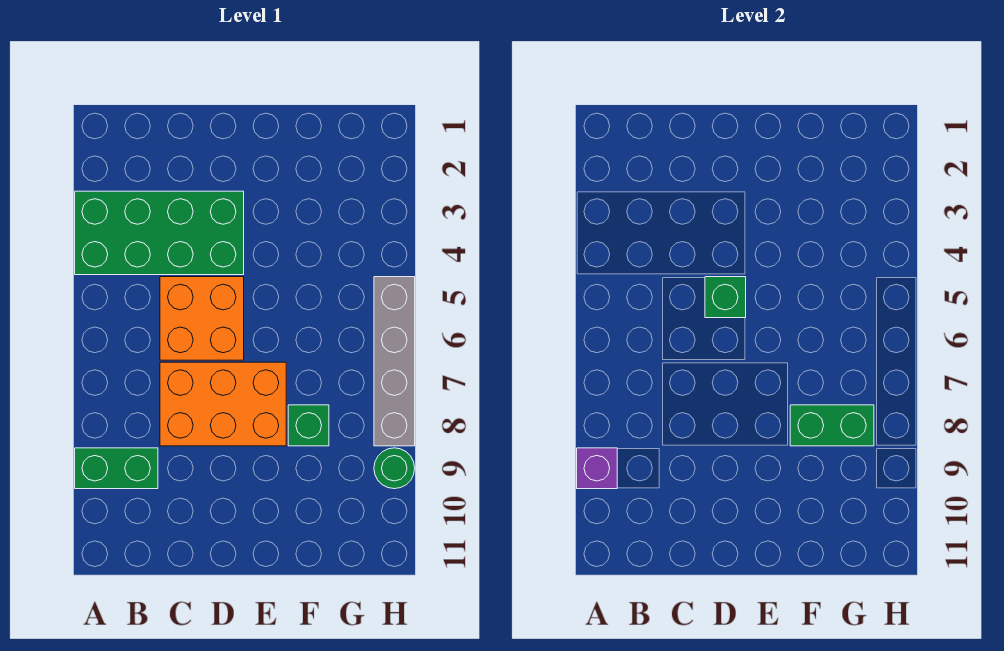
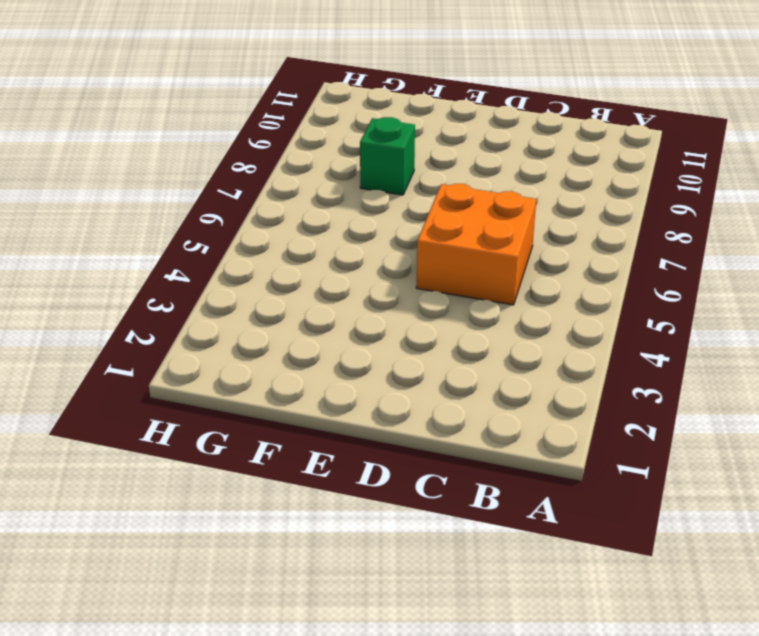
none -> green brick A3:D4 level 1
none -> green brick A9:B9 level 1

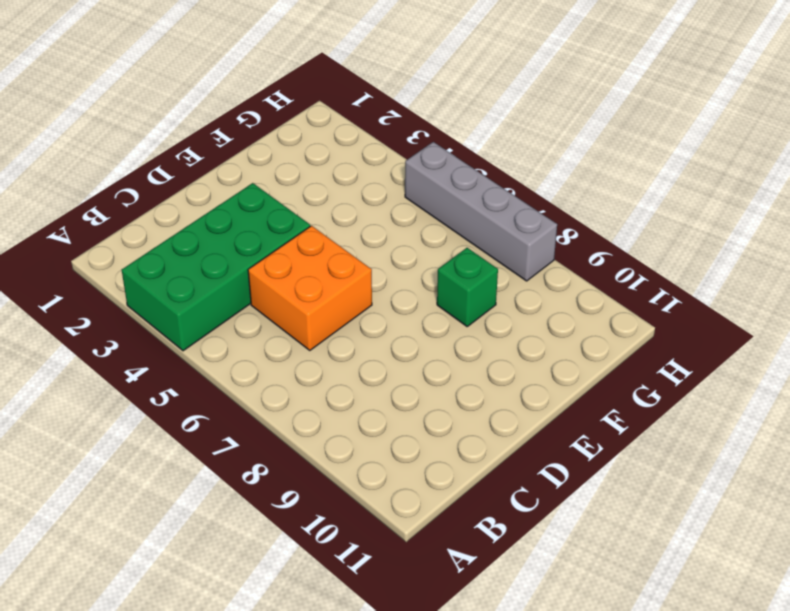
none -> green brick A9:B9 level 1
none -> orange brick C7:E8 level 1

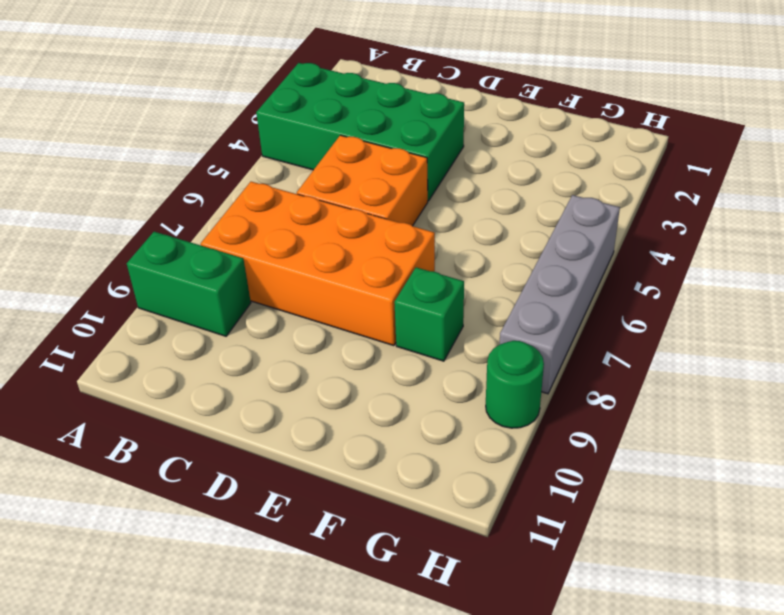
orange brick B7:E8 level 1 -> orange brick C7:E8 level 1
none -> purple brick A9 level 2
none -> green brick D5 level 2

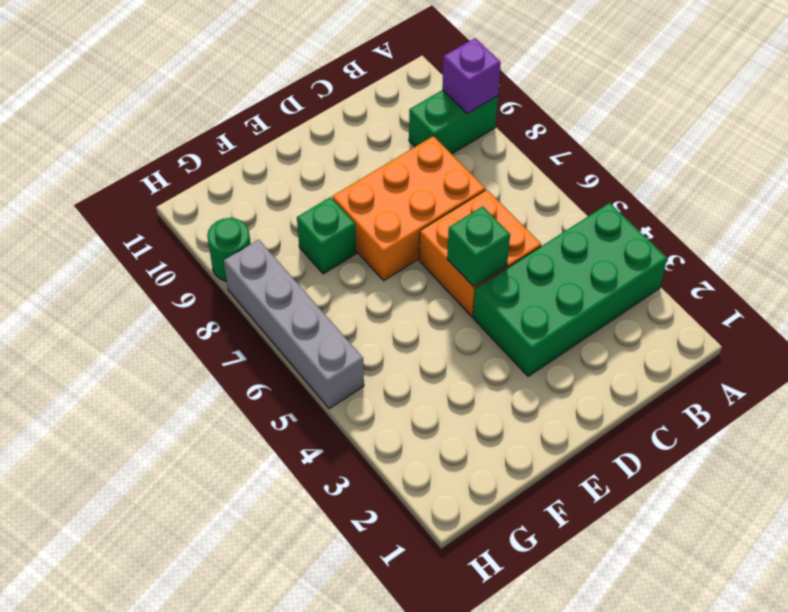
none -> green brick F8:G8 level 2

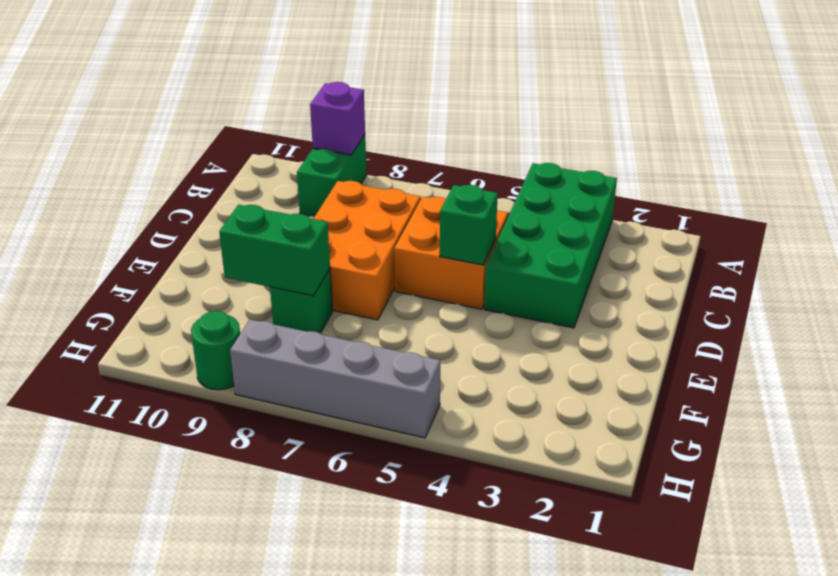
green brick F8:F9 level 2 -> green brick F8:G8 level 2

